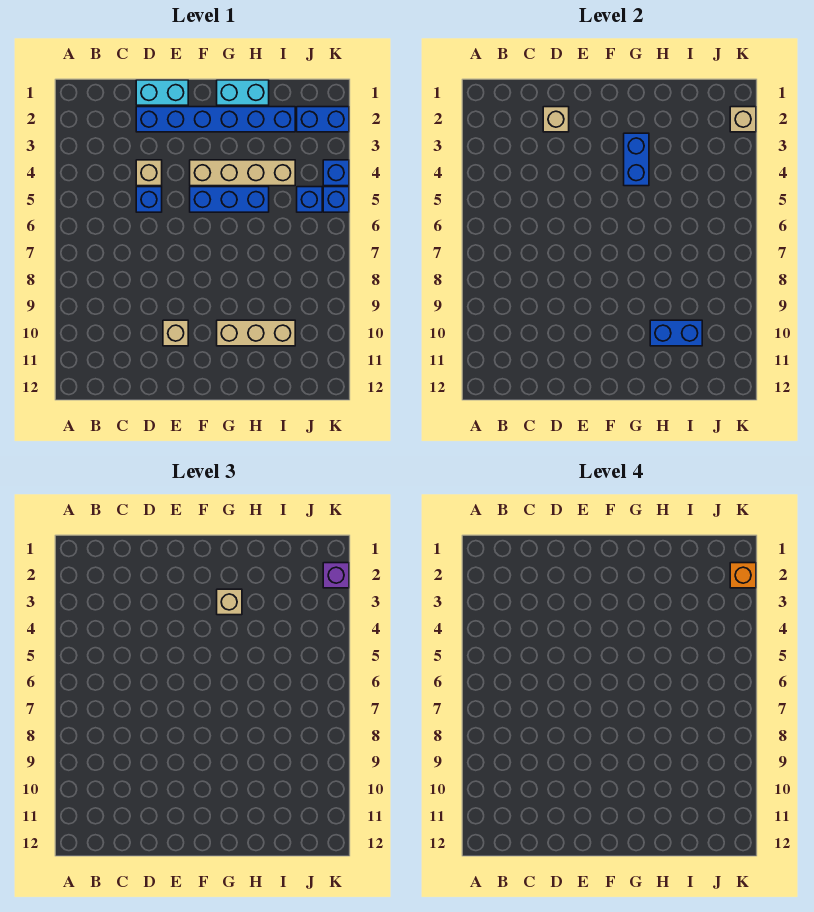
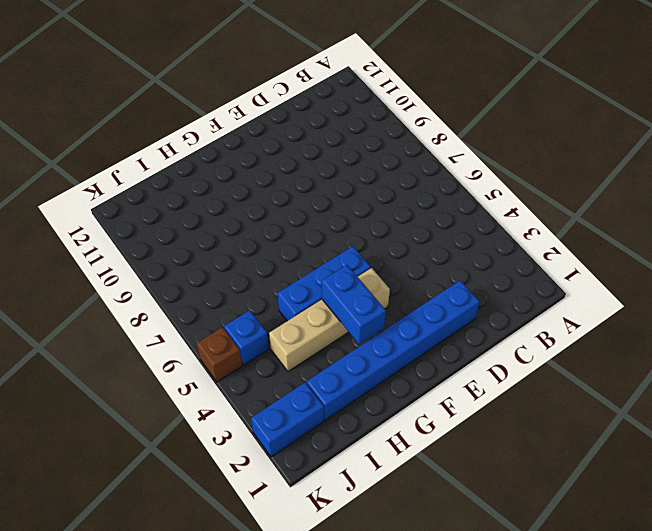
brown brick K5 level 1 -> blue brick K5 level 1
none -> cyan brick D1:E1 level 1
none -> tan brick D4 level 1
none -> blue brick D5 level 1

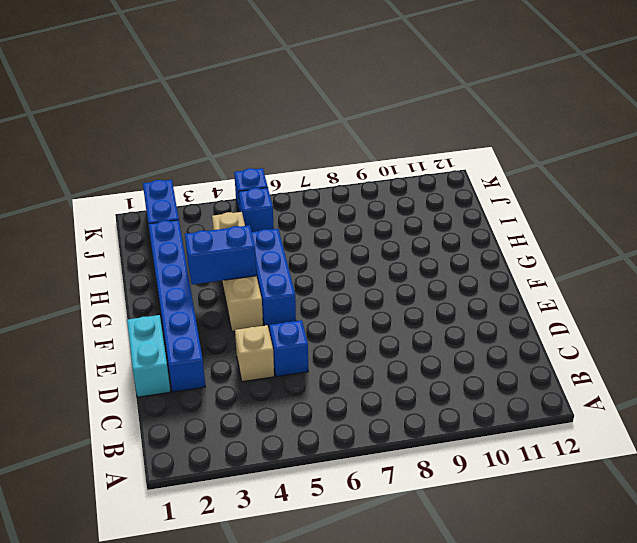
none -> tan brick E10 level 1
none -> cyan brick G1:H1 level 1
none -> tan brick G10:I10 level 1

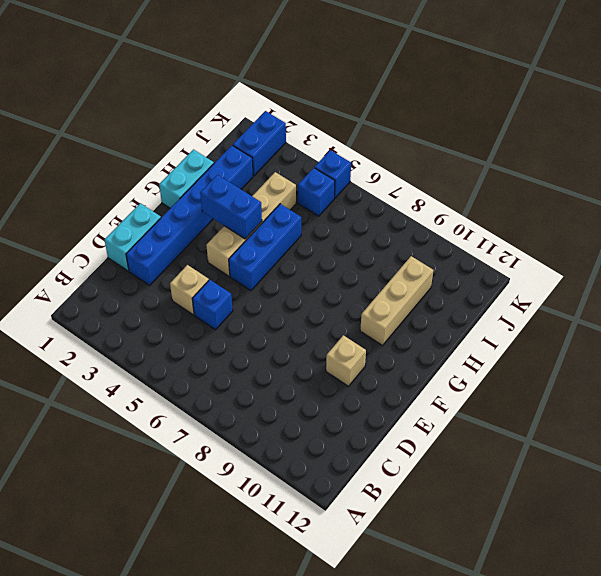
none -> blue brick K4 level 1
none -> tan brick D2 level 2
none -> blue brick H10:I10 level 2

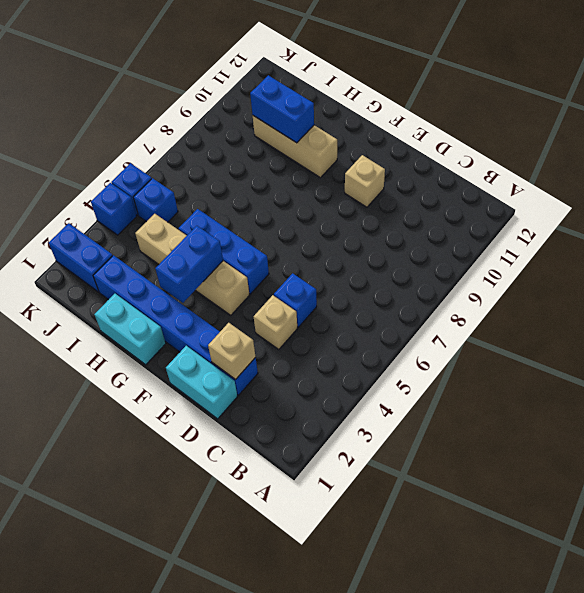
none -> tan brick K2 level 2
none -> tan brick G3 level 3
none -> purple brick K2 level 3

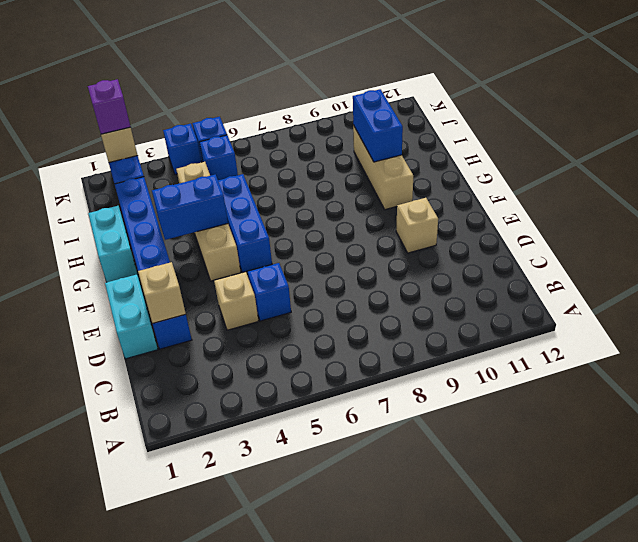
none -> tan brick G3 level 3
none -> orange brick K2 level 4

